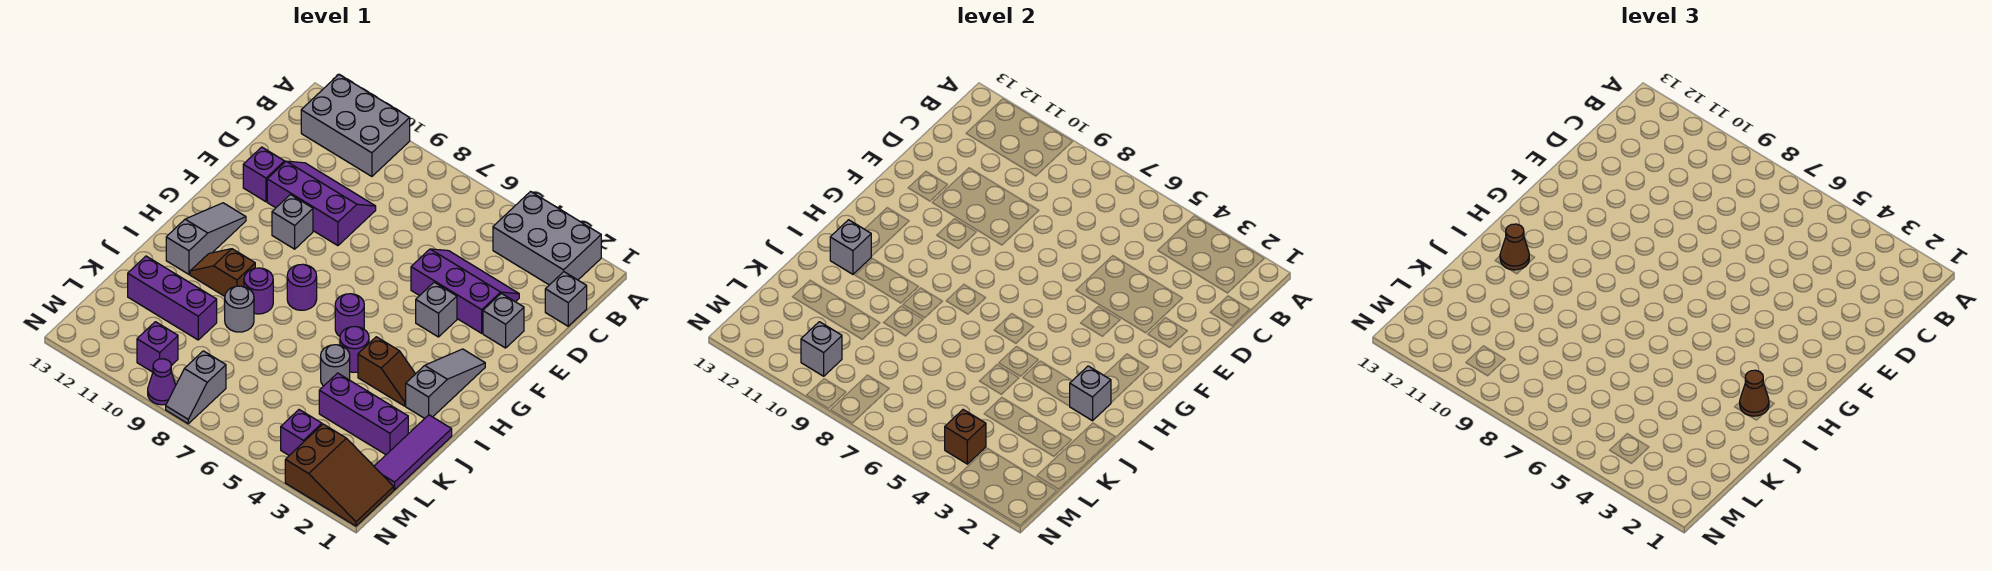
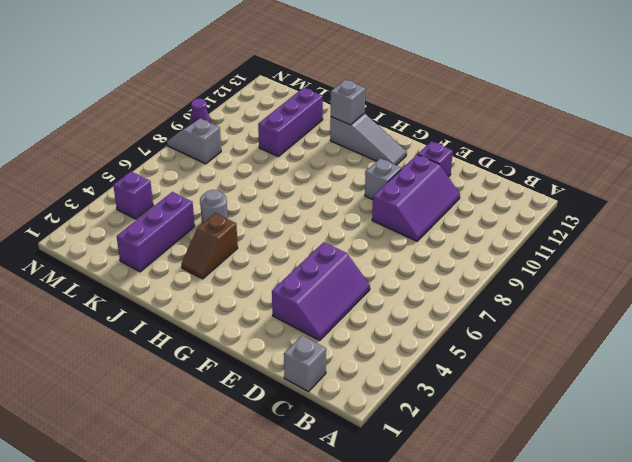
none -> grey brick A2:B4 level 1
none -> grey brick A10:B12 level 1
none -> grey brick E2 level 1
none -> grey brick F4 level 1

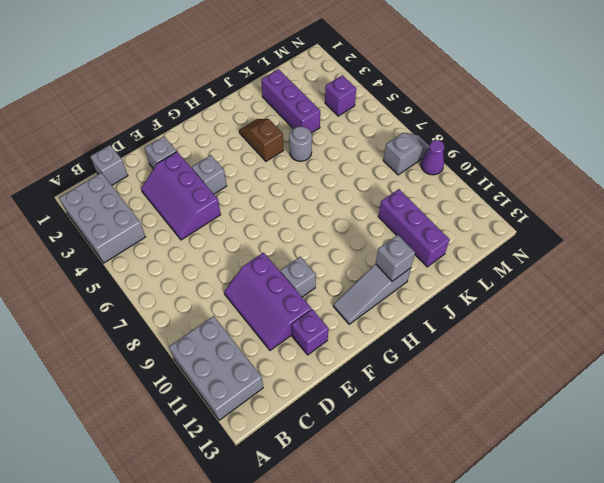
none -> grey slope G2:I2 level 1 top I
none -> purple round brick H6 level 1
none -> purple round brick H8 level 1
none -> purple round brick I5 level 1

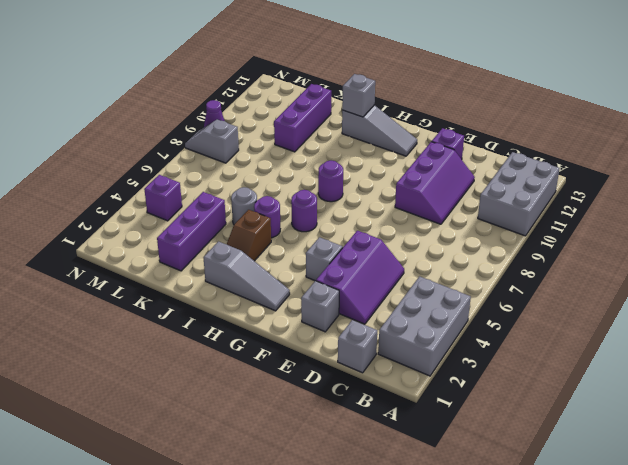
none -> grey brick F10 level 1
none -> purple round brick I9 level 1
none -> brown slope I10:I11 level 1 top 10
none -> purple tile J1:L1 level 1

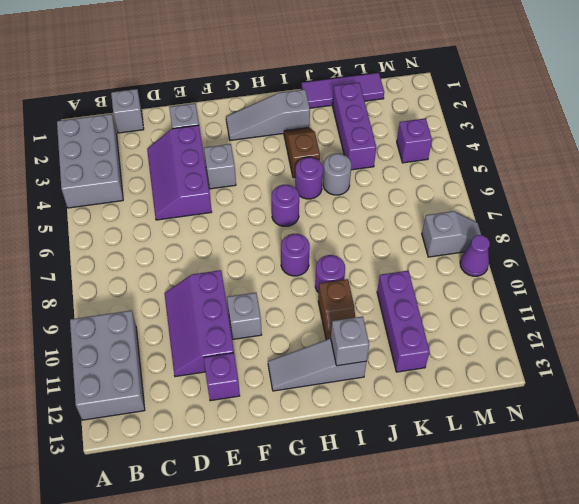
none -> grey round brick J9 level 1
none -> brown slope M1:N3 level 1 top 3
none -> purple brick M10 level 1
none -> grey brick I2 level 2

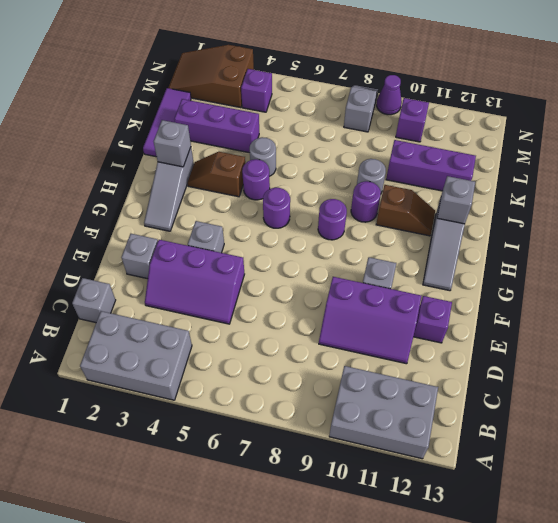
none -> brown brick M4 level 2
none -> grey brick M10 level 2
none -> brown cone I2 level 3
none -> brown cone I12 level 3

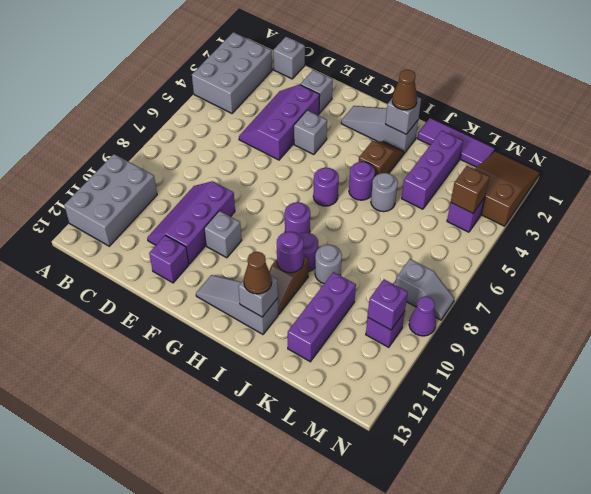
purple round brick I10 level 2 -> none
purple brick M10 level 2 -> grey brick M10 level 2

